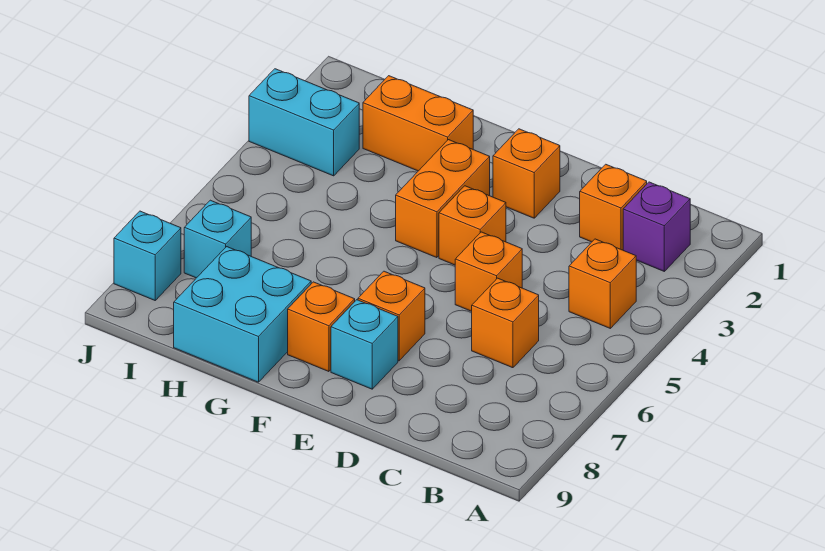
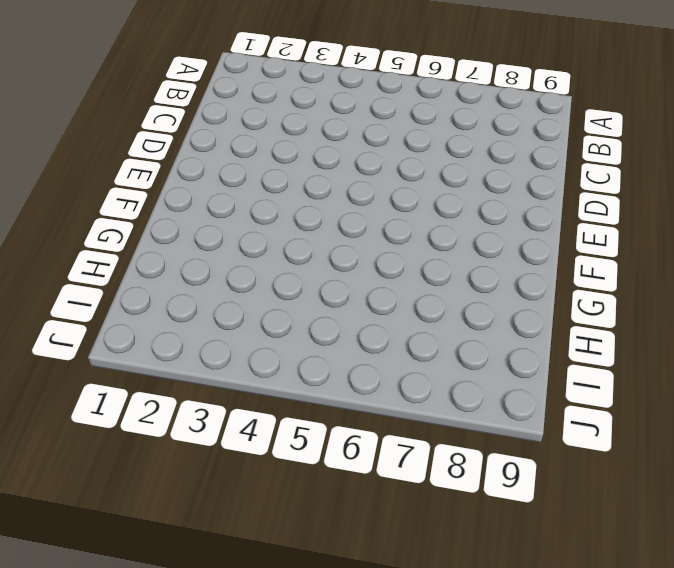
none -> purple brick B2 level 1
none -> orange brick B4 level 1
none -> orange brick C2 level 1

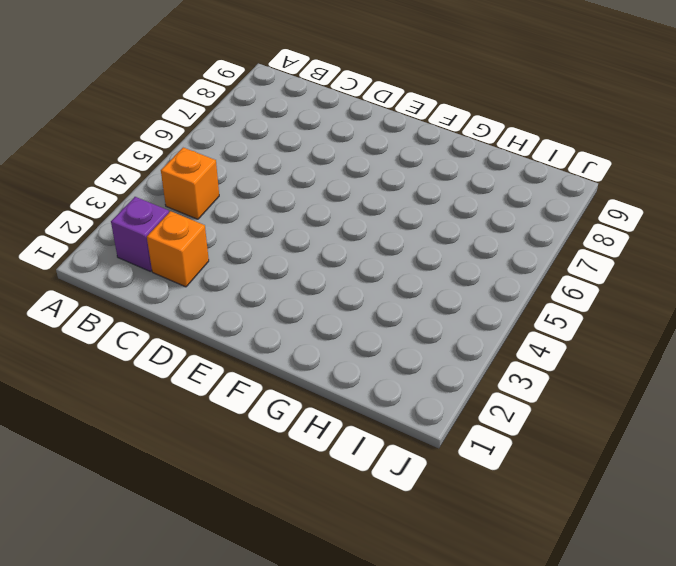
none -> orange brick C6 level 1
none -> orange brick D5 level 1
none -> orange brick E2 level 1

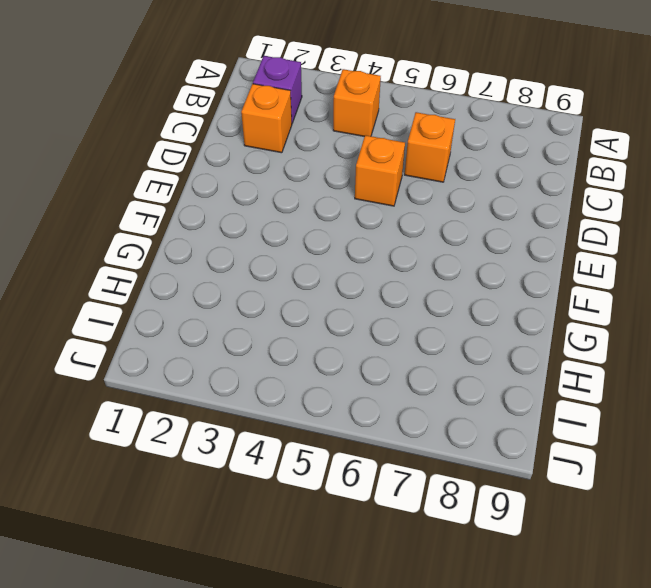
none -> orange brick E2 level 1
none -> orange brick E4 level 1
none -> orange brick E7 level 1

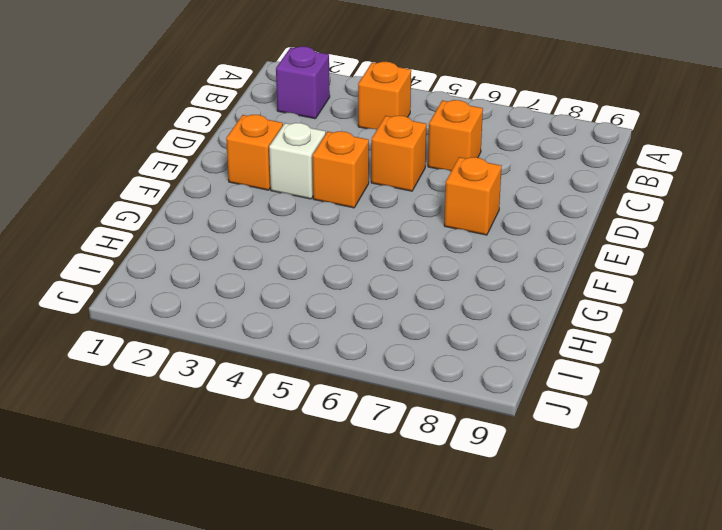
white brick E3 level 1 -> none
none -> orange brick C2 level 1
none -> cyan brick E8 level 1
none -> orange brick F3:F4 level 1

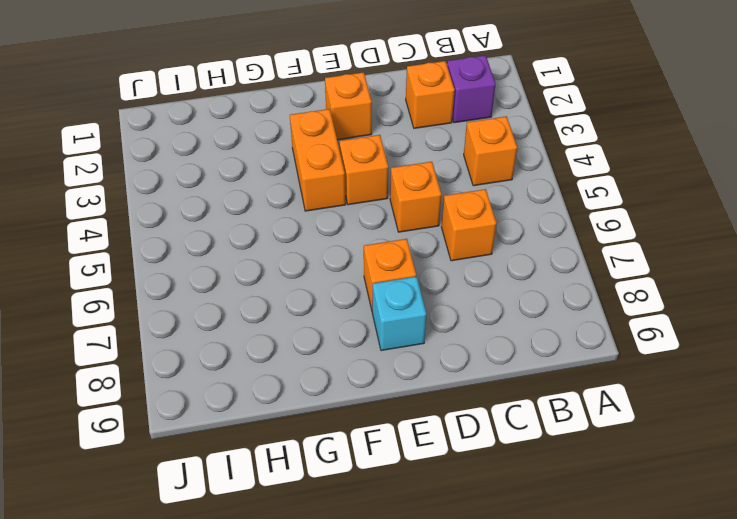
none -> orange brick F8 level 1
none -> orange brick G2:H2 level 1
none -> cyan brick G8:H9 level 1

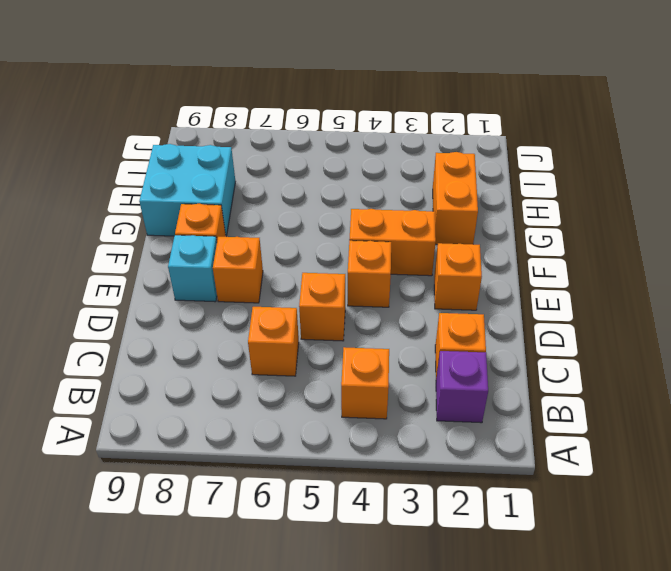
none -> cyan brick I3:J3 level 1
none -> cyan brick I7 level 1
none -> cyan brick J8 level 1

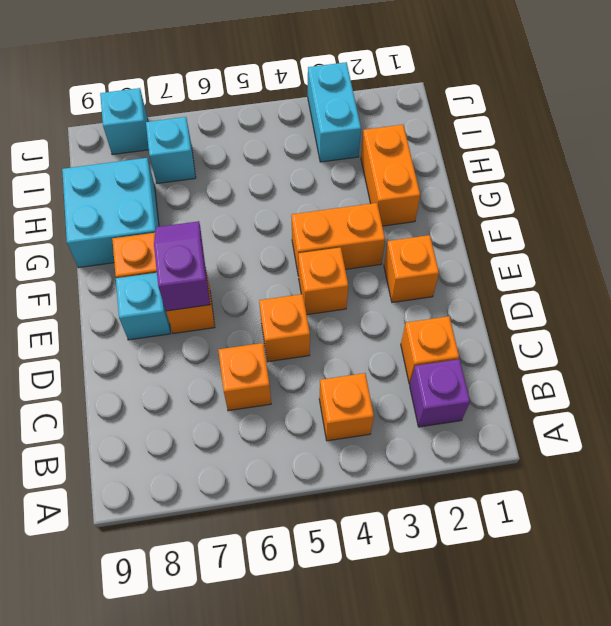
purple slope E7:F7 level 2 top E -> none

